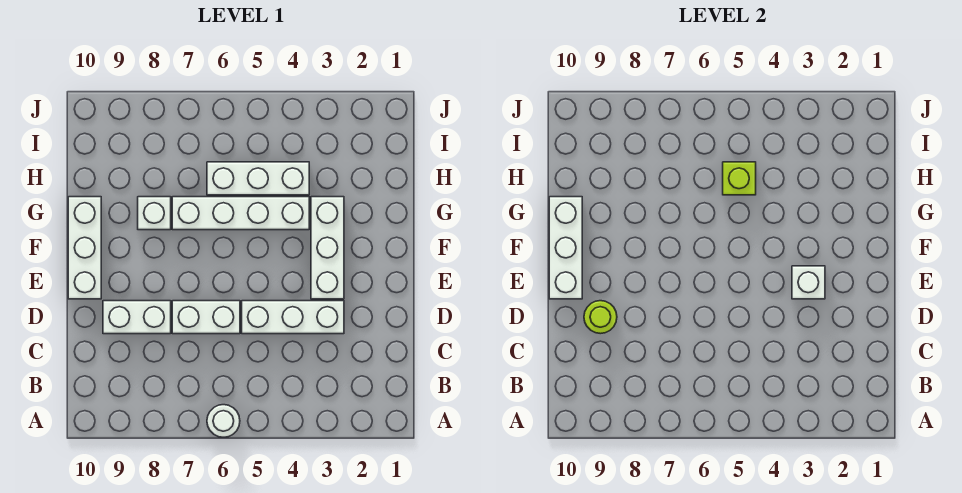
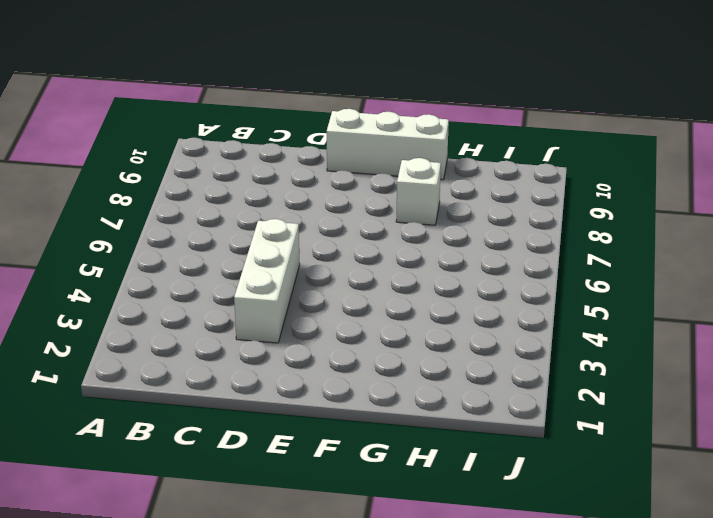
none -> white round brick A6 level 1
none -> white brick D6:D7 level 1
none -> white brick D8:D9 level 1

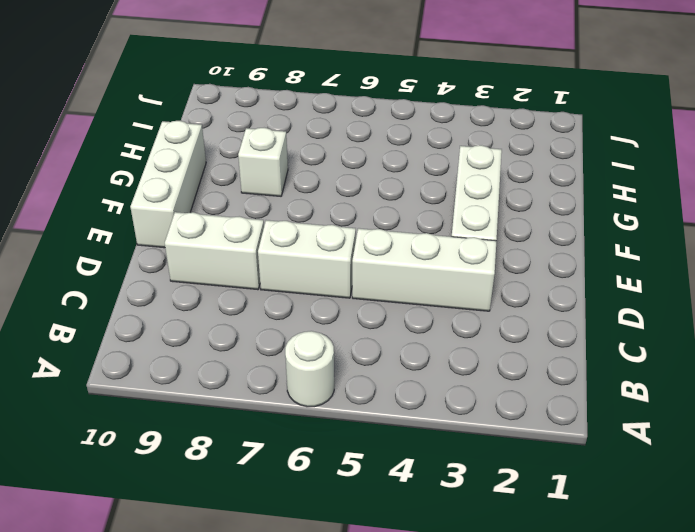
none -> white brick G4:G7 level 1
none -> white brick H4:H6 level 1
none -> lime round brick D9 level 2

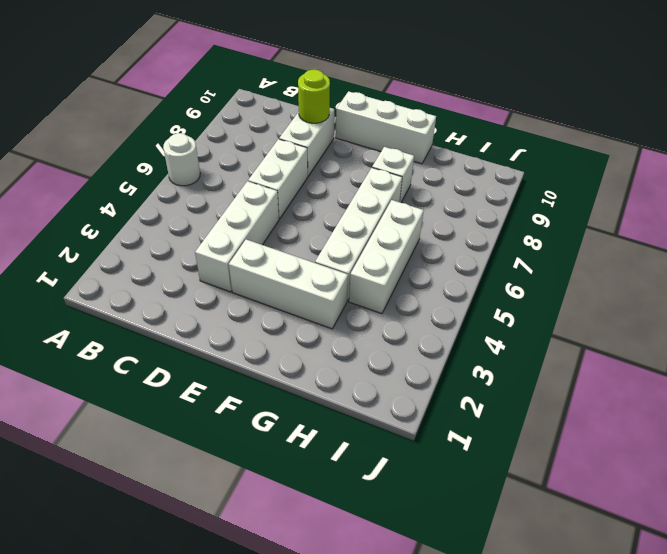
none -> white brick E3 level 2
none -> white brick E10:G10 level 2
none -> lime brick H5 level 2

